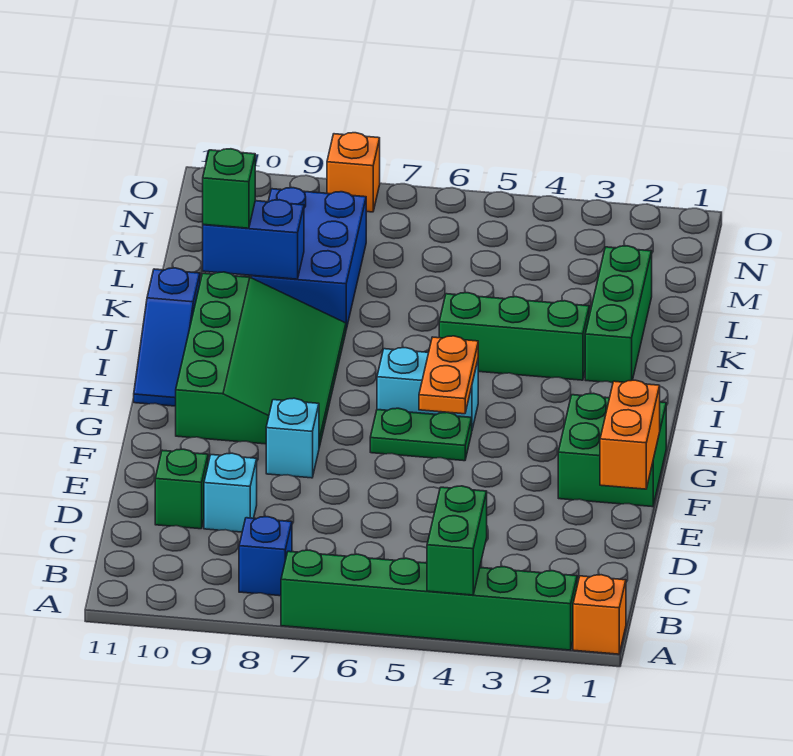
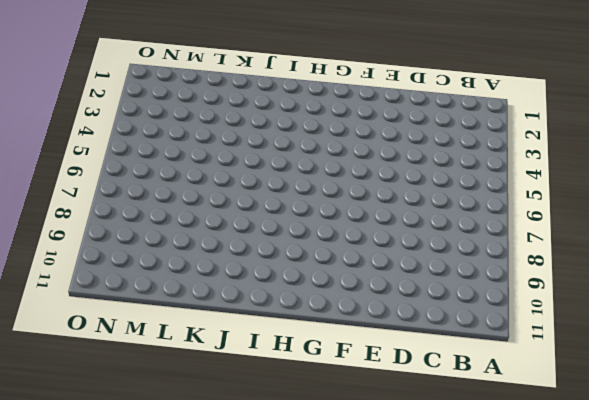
none -> orange brick A1 level 1
none -> green brick A2:A7 level 1
none -> blue brick B8 level 1

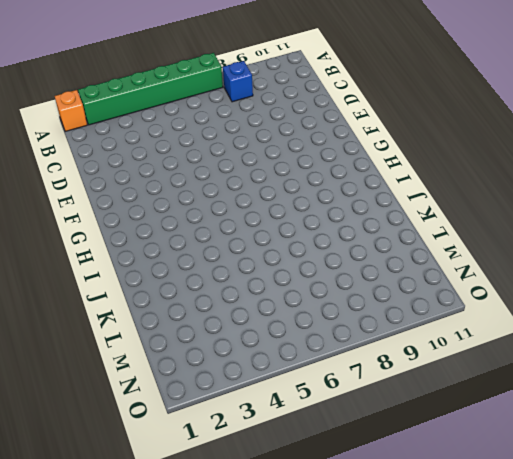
none -> cyan brick D9 level 1
none -> green brick D10 level 1
none -> green brick F1:G2 level 1

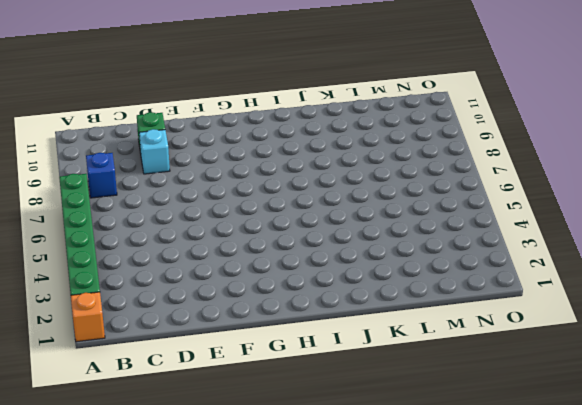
none -> green brick F1:G2 level 1
none -> cyan brick F8 level 1
none -> green plate G5:G6 level 1

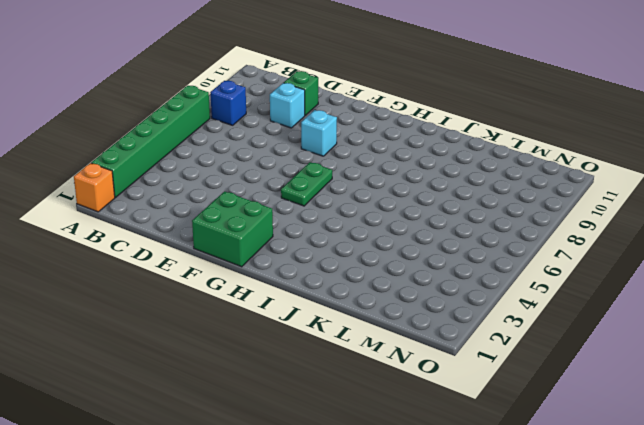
none -> green slope G8:J10 level 1 top 10
none -> cyan brick H5:H6 level 1
none -> blue slope H11:J11 level 1 top J

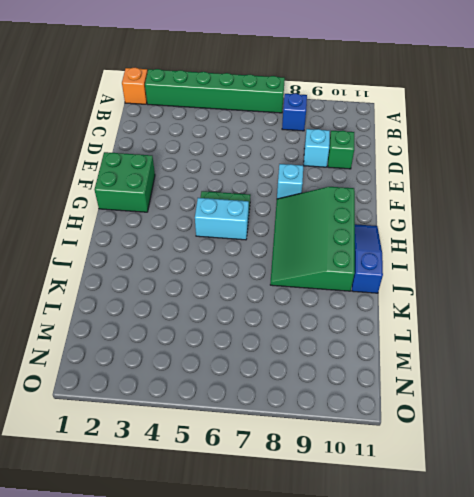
none -> green brick J2:L2 level 1
none -> green brick J3:J5 level 1
none -> blue brick K8:M9 level 1

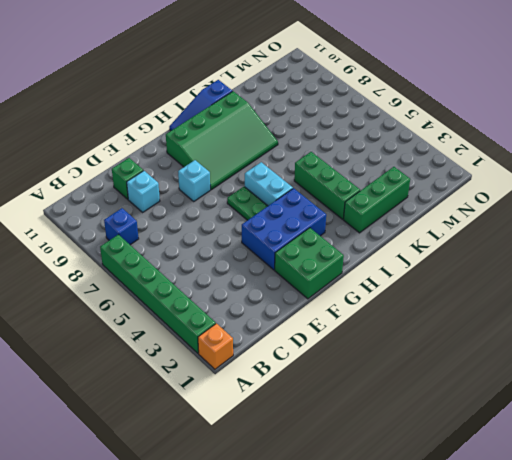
blue brick F3:H4 level 1 -> blue brick K8:M9 level 1
none -> orange brick O8 level 1
none -> green brick A4:B4 level 2
none -> orange brick E1:F1 level 2

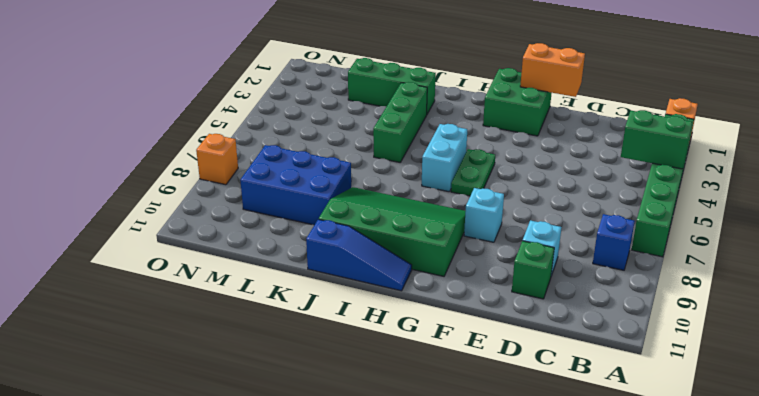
none -> orange plate G5:H5 level 2
none -> blue brick K9:K10 level 2
none -> green brick K10 level 3

